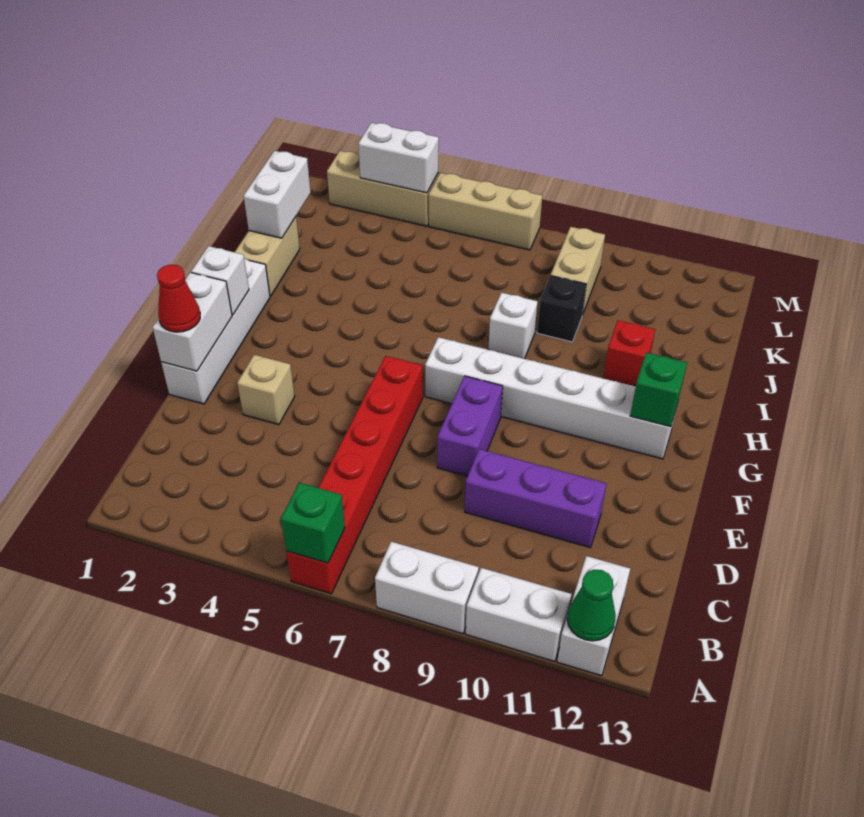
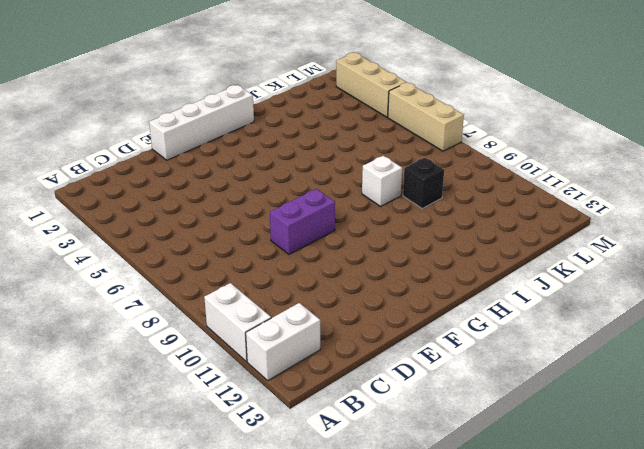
none -> red brick A6:F6 level 1
none -> white brick A8:A9 level 1
none -> purple brick D9:D11 level 1

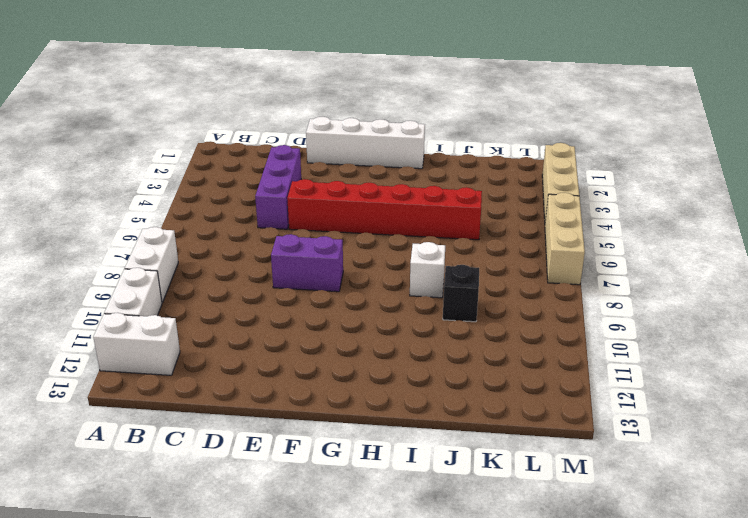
purple brick D3:D5 level 1 -> purple brick D9:D11 level 1
red brick E5:J5 level 1 -> red brick A6:F6 level 1
none -> tan brick E3 level 1
none -> white brick G7:G12 level 1
none -> tan brick I1:J1 level 1

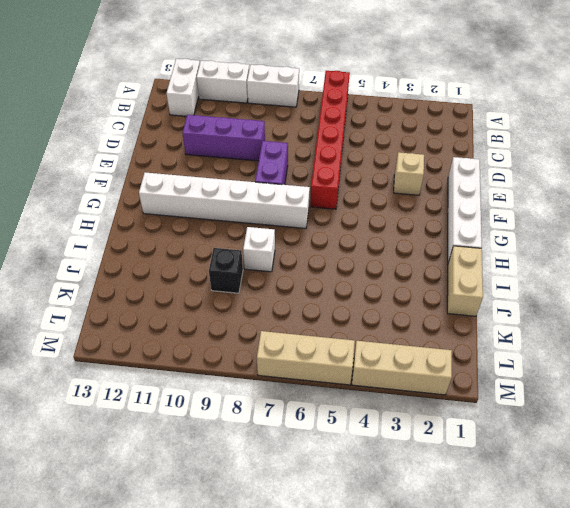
none -> red brick I11 level 1
none -> tan brick K9:L9 level 1
none -> green brick A6 level 2

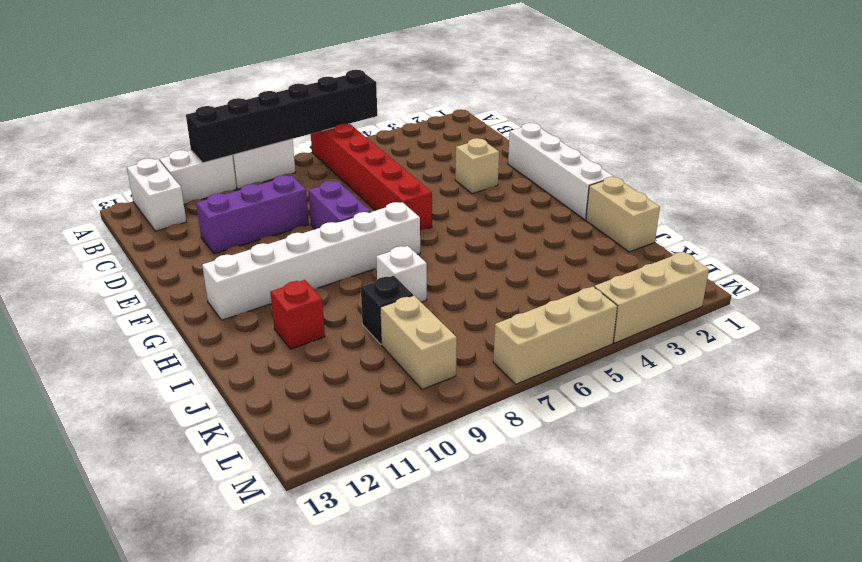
black brick A5:A10 level 2 -> green brick A6 level 2
none -> green cone A12 level 2
none -> white brick E1:F1 level 2
none -> white brick G1 level 2

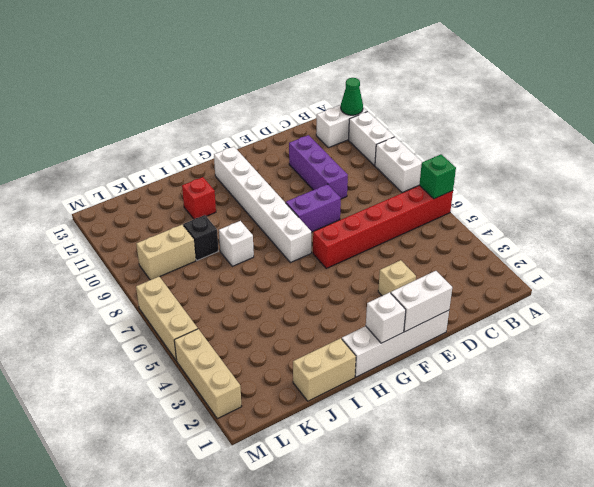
none -> green brick G12 level 2
none -> white brick J1:K1 level 2
none -> white brick M3:M4 level 2

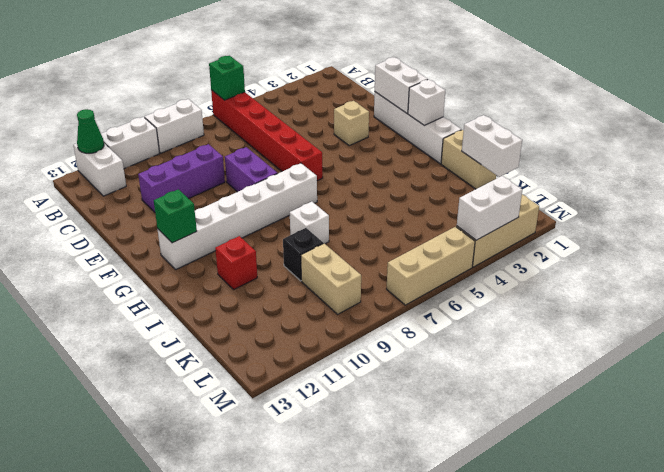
none -> red cone E1 level 3

